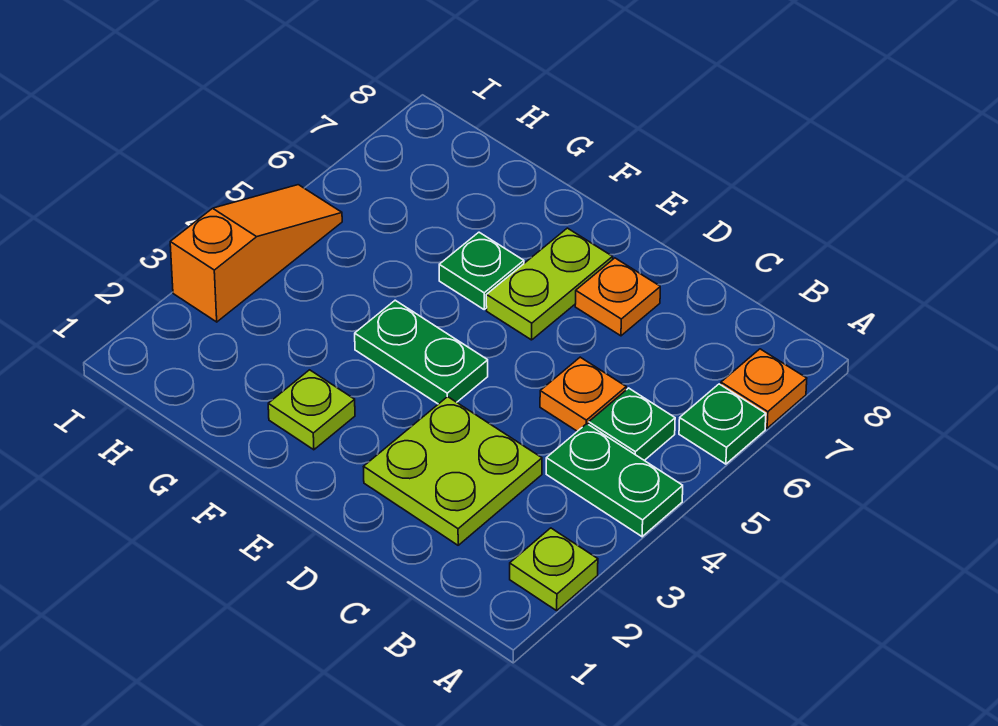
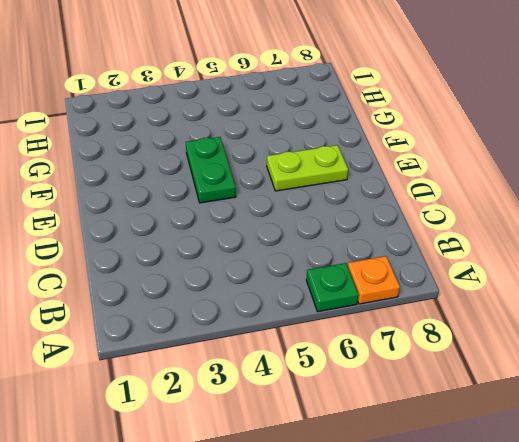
none -> lime plate A2 level 1
none -> green plate A4:B4 level 1
none -> green plate B5 level 1

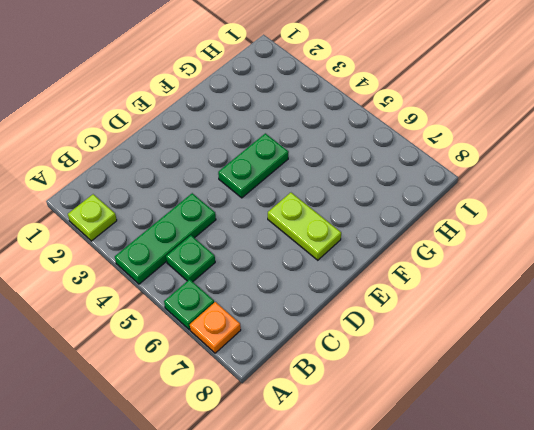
green plate A4:C4 level 1 -> green plate A4:B4 level 1
none -> lime plate C2:D3 level 1
none -> orange plate C5 level 1
none -> orange plate D7 level 1

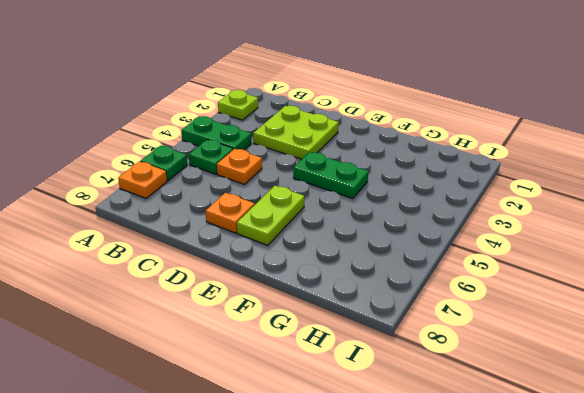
none -> lime plate F2 level 1
none -> green plate F6 level 1
none -> orange slope I3:I5 level 1 top 3

